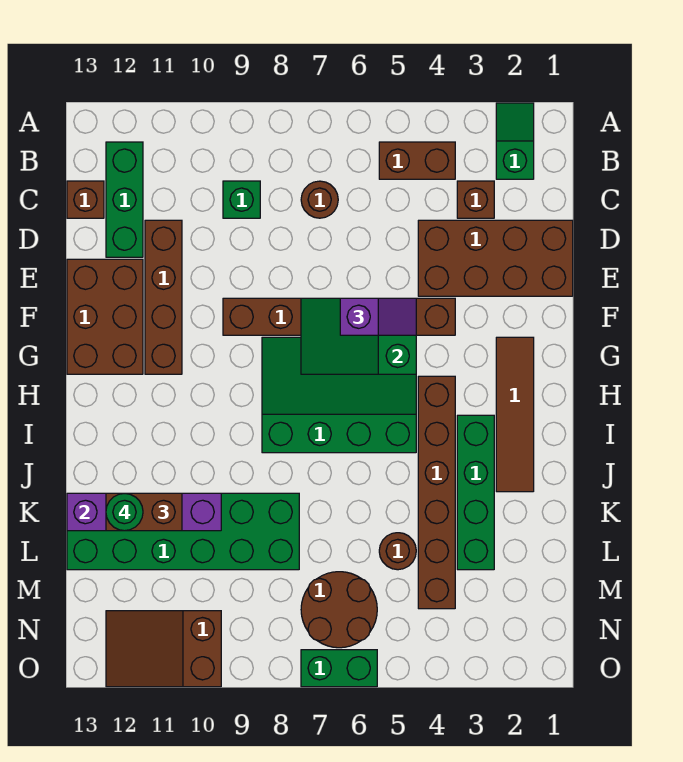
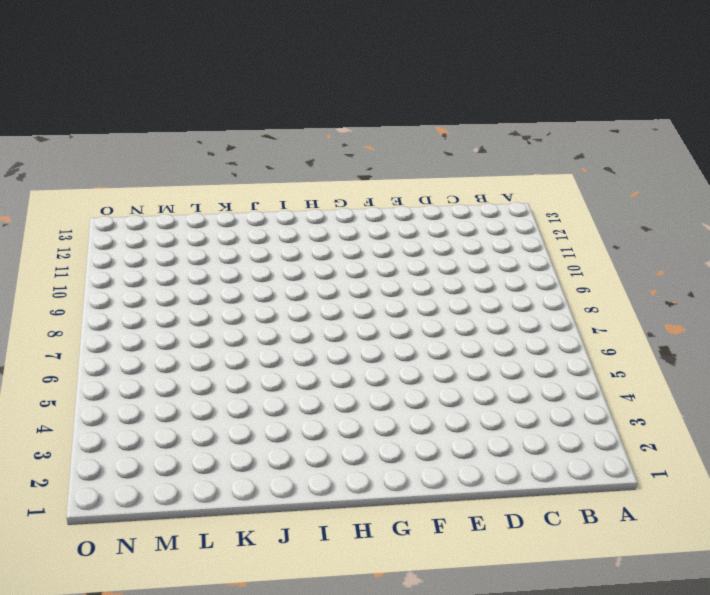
none -> green slope A2:B2 level 1 top B
none -> brown brick B4:B5 level 1
none -> green brick B12:D12 level 1

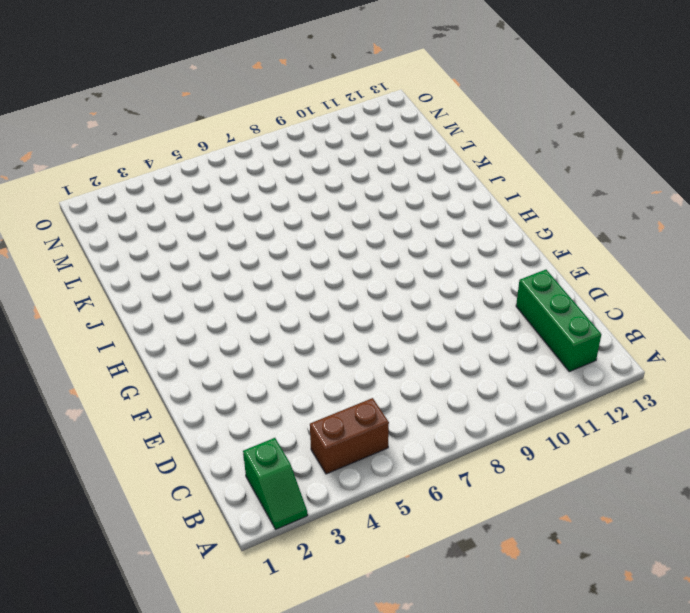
none -> brown brick C3 level 1
none -> brown round brick C7 level 1
none -> green brick C9 level 1

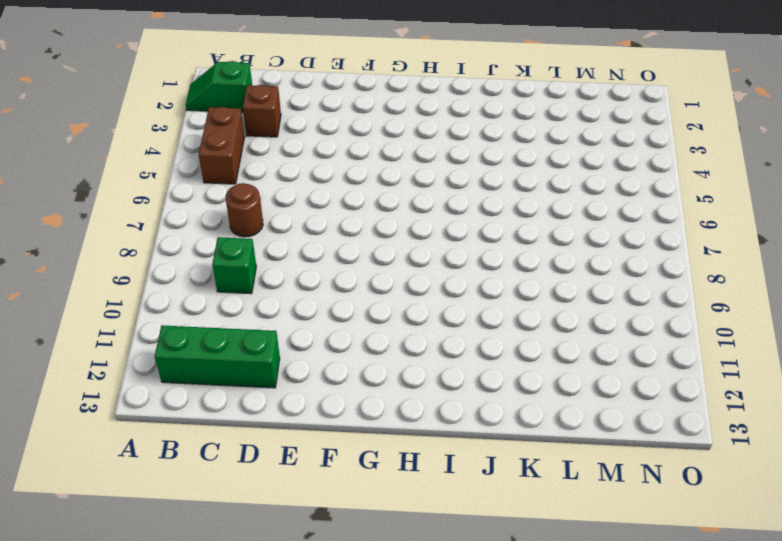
none -> brown brick C13 level 1
none -> brown brick D1:E4 level 1
none -> brown brick D11:G11 level 1

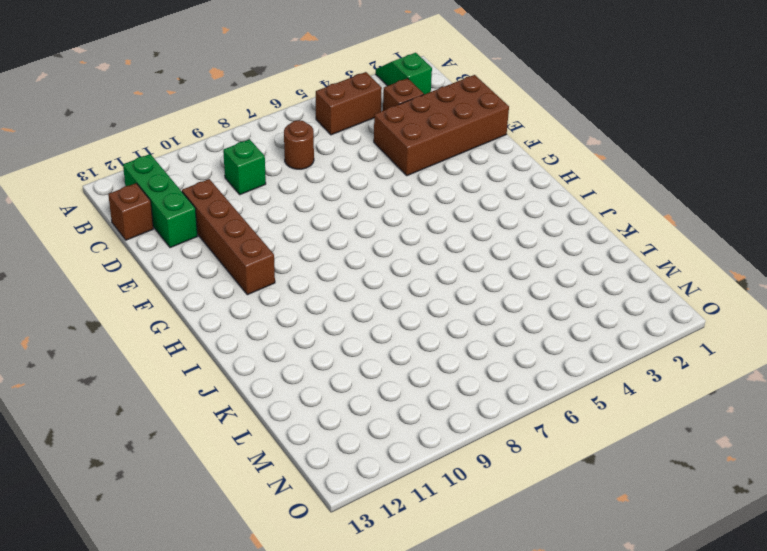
none -> brown brick E12:G13 level 1
none -> brown brick F4:F9 level 1
none -> brown tile G2:J2 level 1

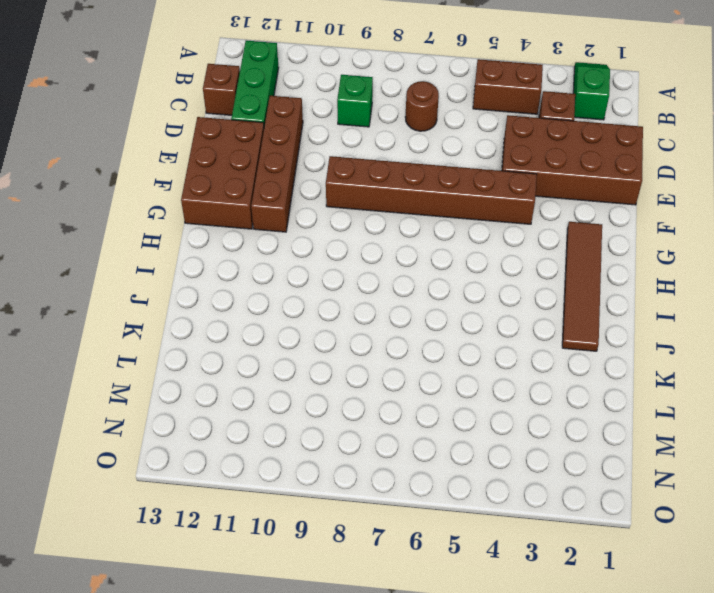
none -> green slope G5:I8 level 1 top I
none -> brown brick H4:M4 level 1
none -> green brick I3:L3 level 1

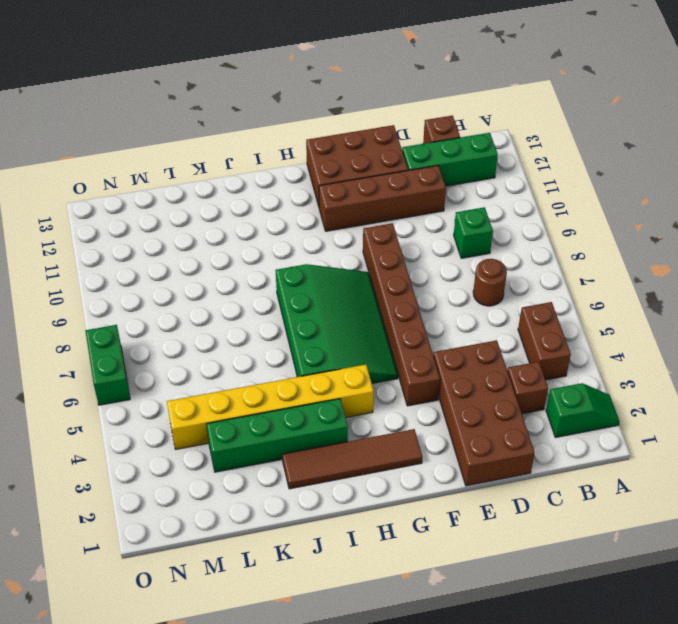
yellow brick H4:M4 level 1 -> brown brick H4:M4 level 1
none -> green brick K8:L13 level 1
none -> brown round brick L5 level 1
none -> brown round brick M6:N7 level 1

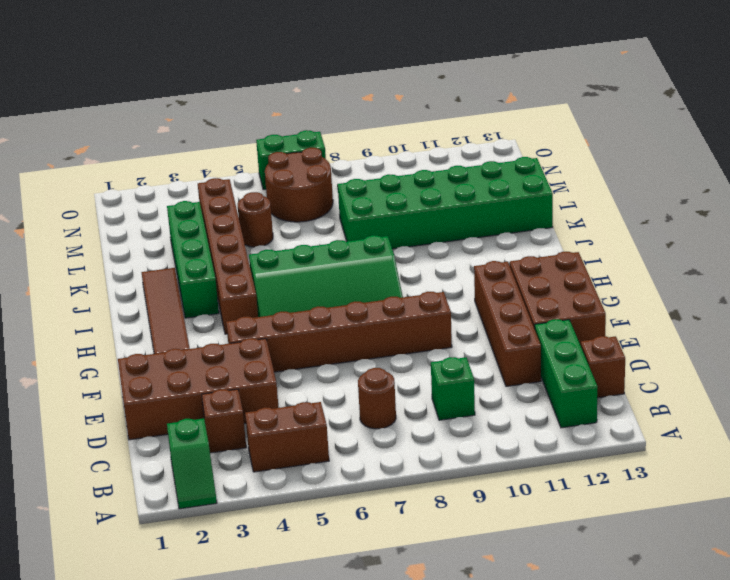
none -> brown slope N10:O12 level 1 top 10
none -> green slope F5:G7 level 2 top 5
none -> purple brick K10:K13 level 2

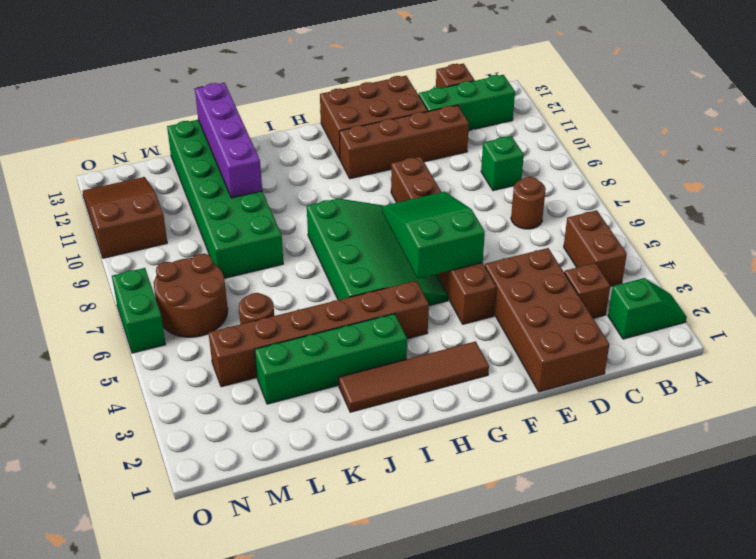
none -> purple slope F5:F6 level 3 top 6
none -> brown brick K11:K12 level 3
none -> green round brick K12 level 4

